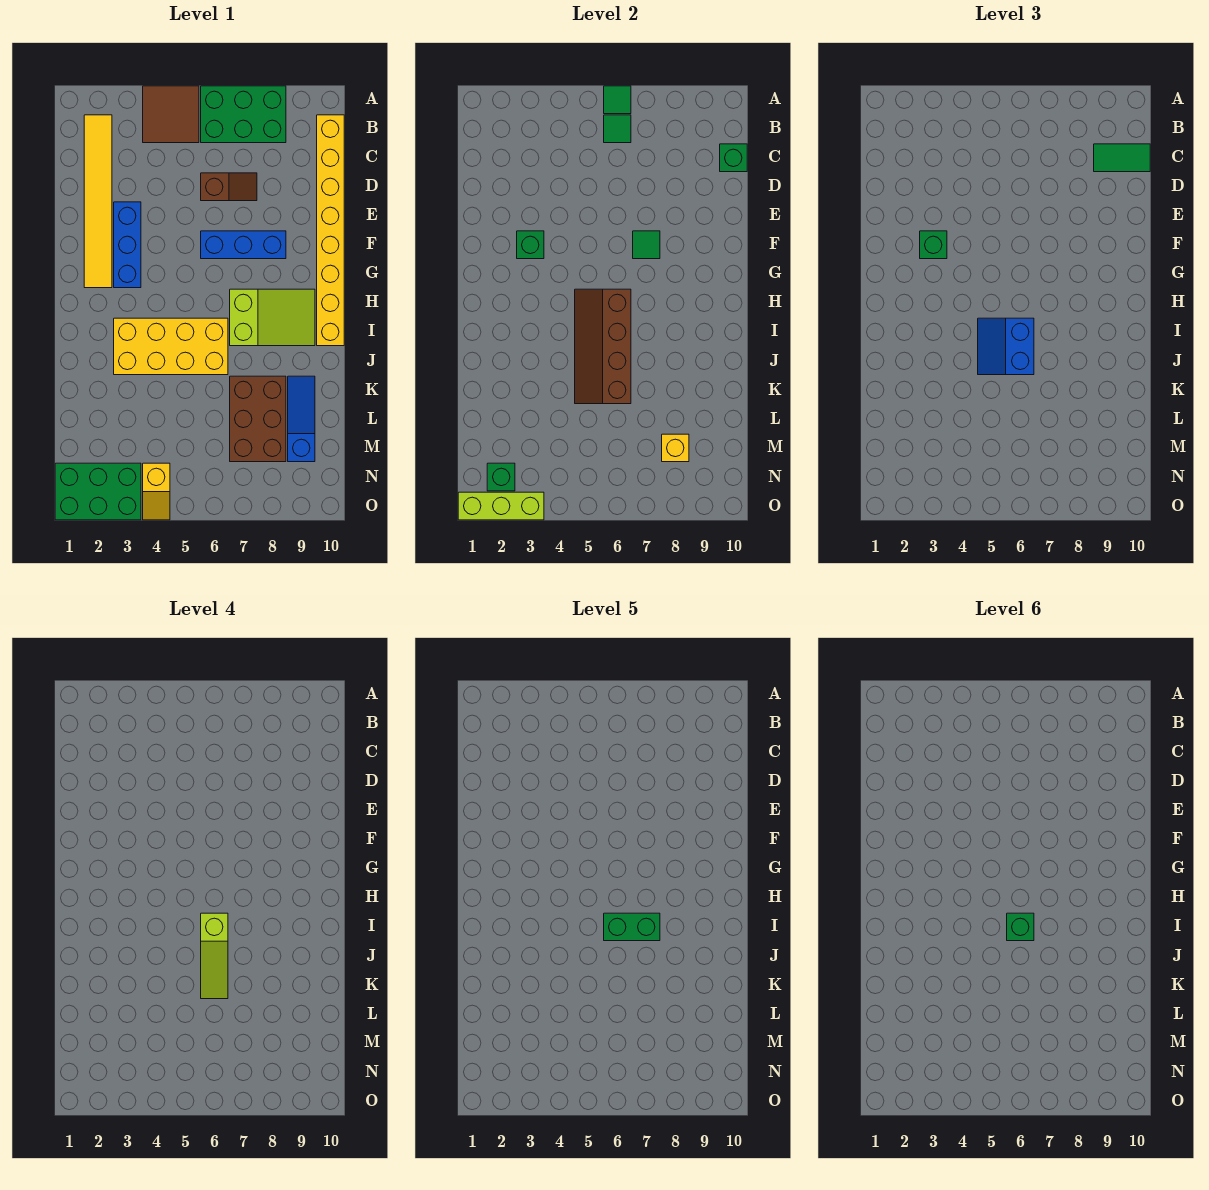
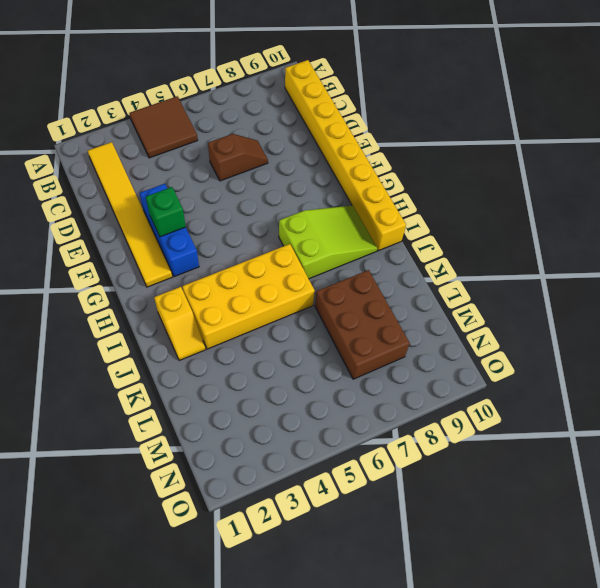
yellow slope I2:J2 level 1 top I -> yellow slope N4:O4 level 1 top N
none -> green brick A6:B8 level 1
none -> blue brick F6:F8 level 1
none -> blue slope K9:M9 level 1 top M

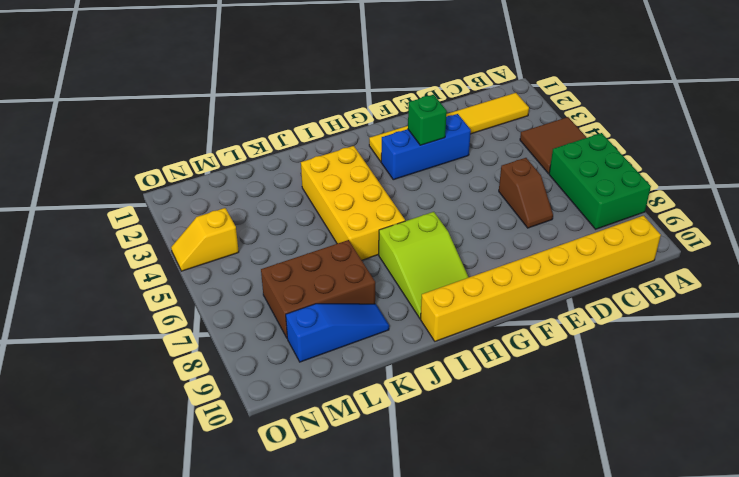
none -> blue brick F6:F8 level 1
none -> green brick N1:O3 level 1
none -> green tile A6 level 2

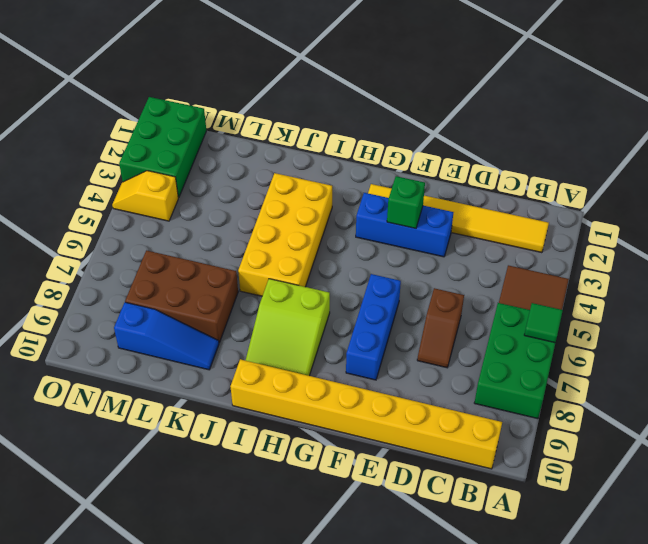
none -> green tile B6 level 2
none -> green brick C10 level 2
none -> green tile F7 level 2

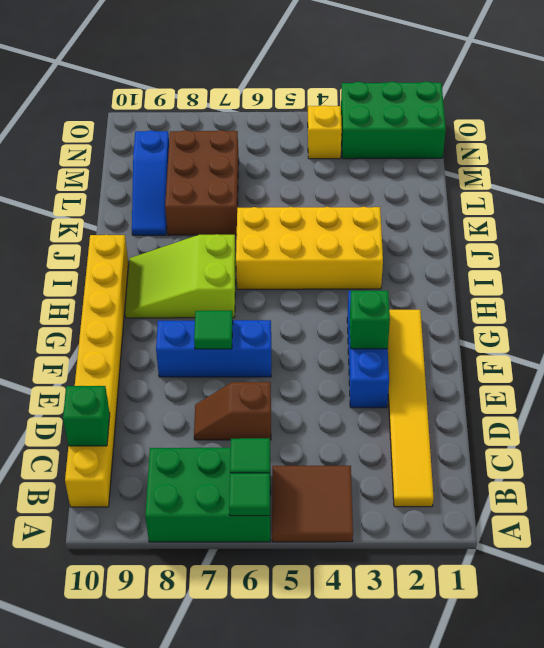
none -> brown slope H5:K6 level 2 top 6
none -> yellow brick M8 level 2
none -> green brick N2 level 2

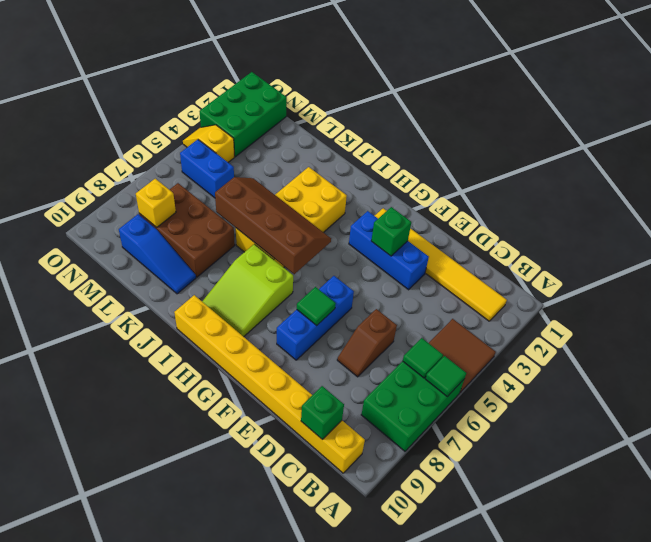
blue brick M5:N5 level 1 -> none
none -> green brick N2 level 2
none -> lime brick O1:O3 level 2
none -> green tile C9:C10 level 3

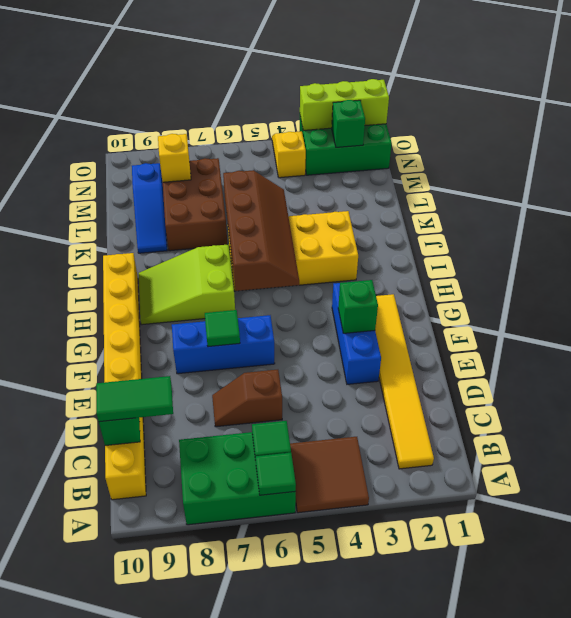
none -> green brick F3 level 3
none -> blue slope I5:J6 level 3 top 6
none -> lime slope I6:K6 level 4 top I

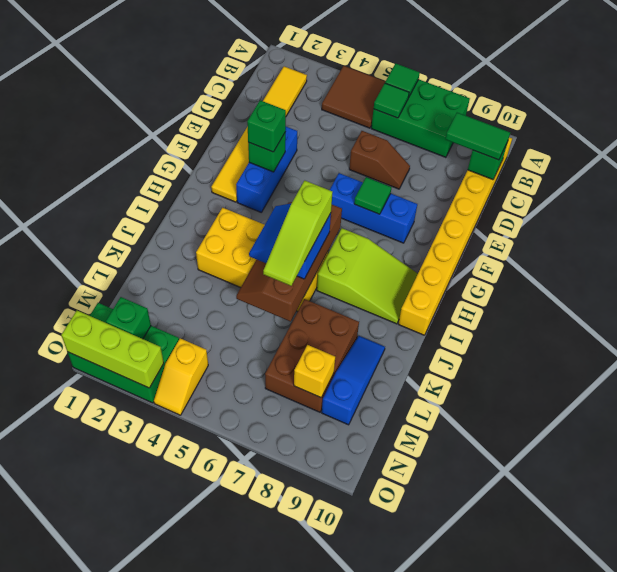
none -> green brick I6:I7 level 5
none -> green brick I6 level 6

